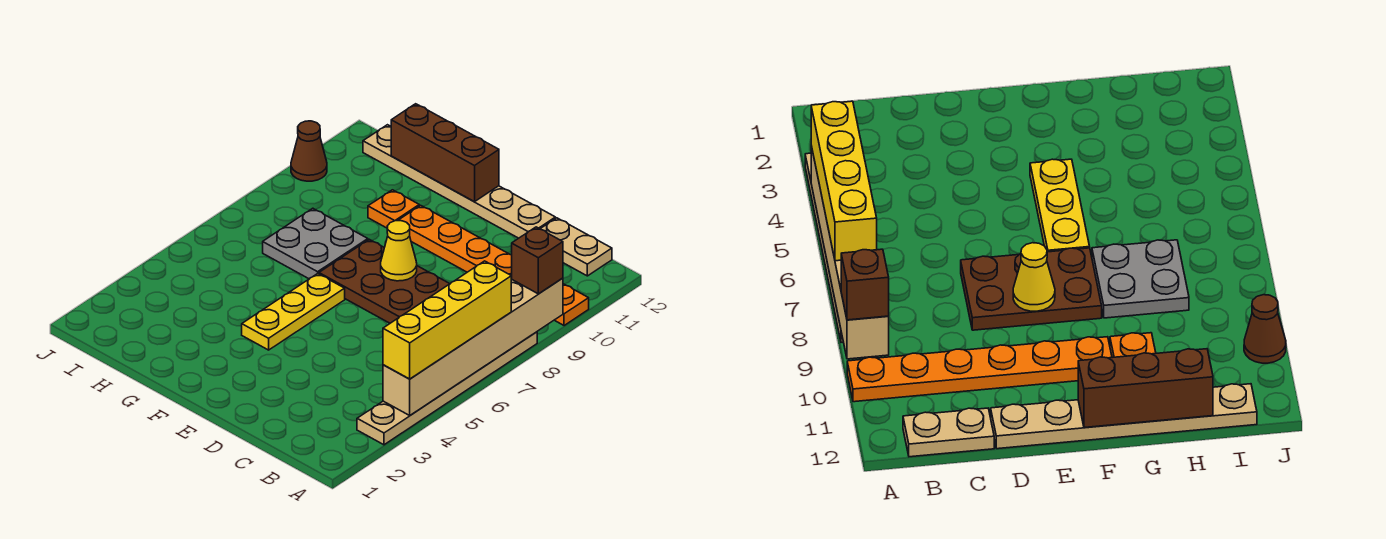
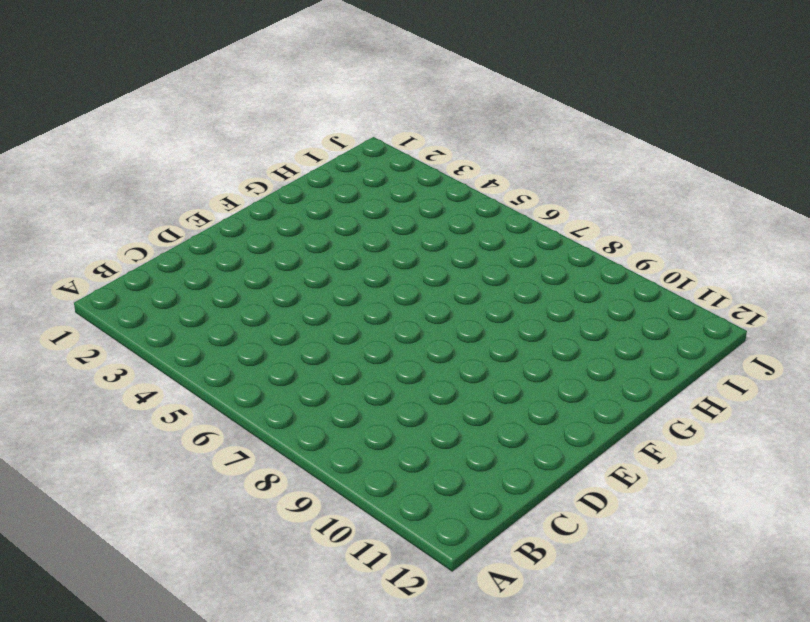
none -> tan plate A3:A8 level 1
none -> orange plate A10:F10 level 1
none -> tan plate B12:C12 level 1

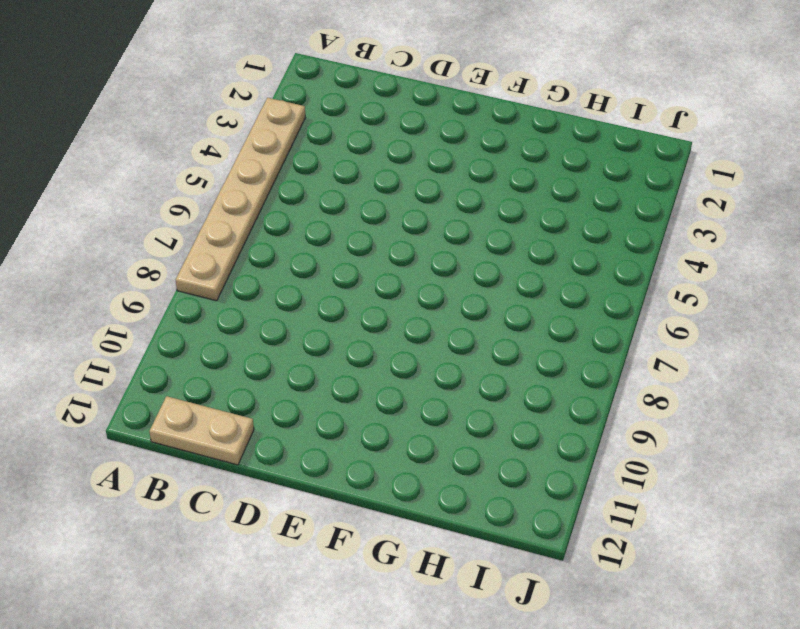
none -> orange plate A10:F10 level 1
none -> brown plate D7:F8 level 1
none -> tan plate D12:I12 level 1

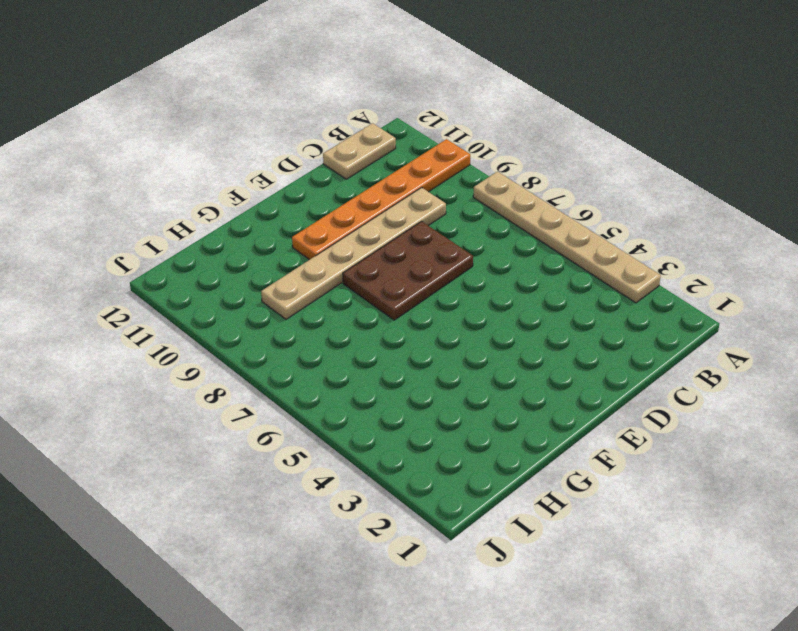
tan plate C9:H9 level 1 -> tan plate D12:I12 level 1
none -> yellow plate F4:F6 level 1
none -> grey plate G7:H8 level 1
none -> orange plate G10 level 1

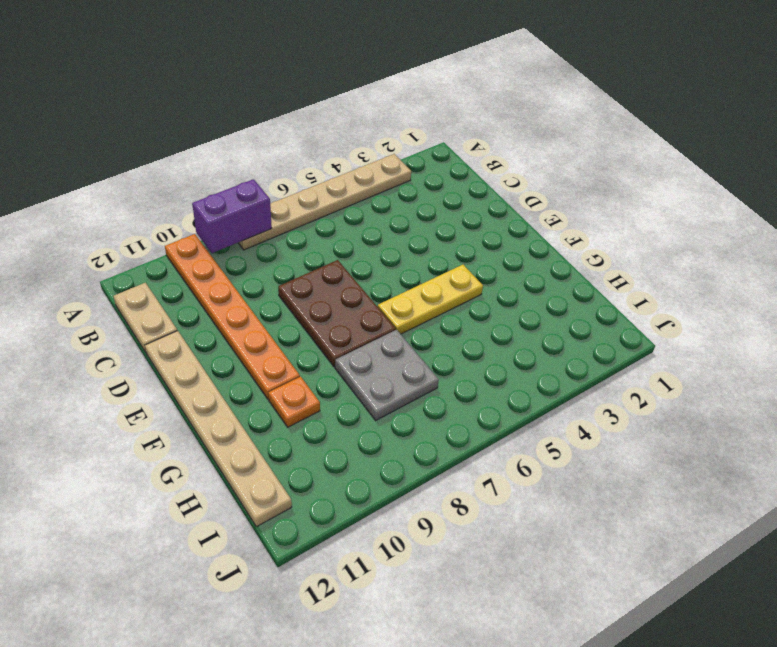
purple brick A8:A9 level 2 -> tan brick A4:A9 level 2
none -> brown cone J10 level 1
none -> yellow cone E8 level 2
none -> brown brick F12:H12 level 2

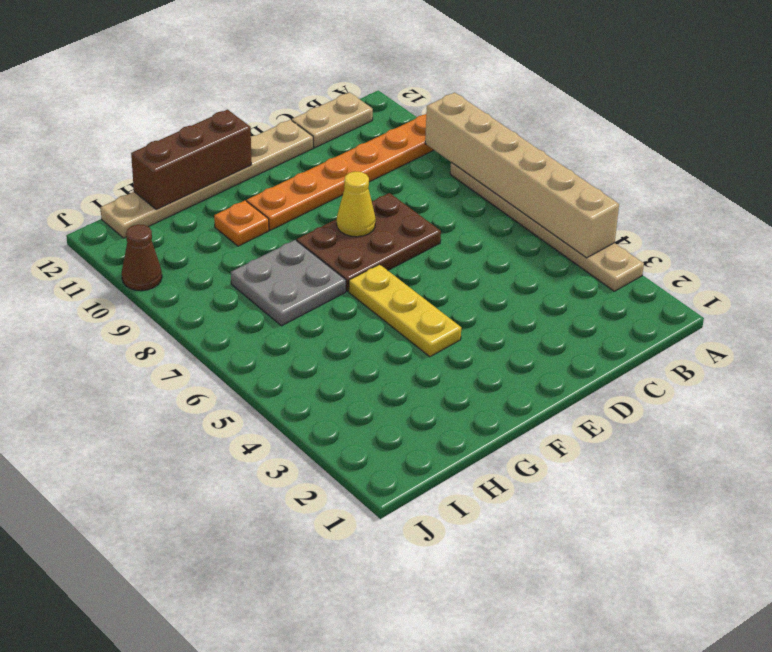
none -> yellow brick A4:A7 level 3
none -> brown brick A9 level 3

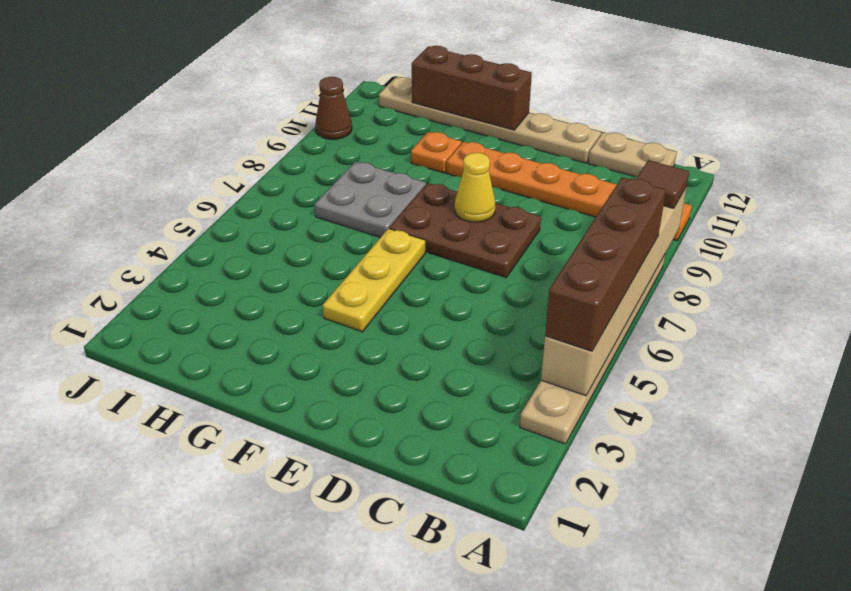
brown brick A4:A7 level 3 -> yellow brick A4:A7 level 3
brown tile A9 level 3 -> brown brick A9 level 3

